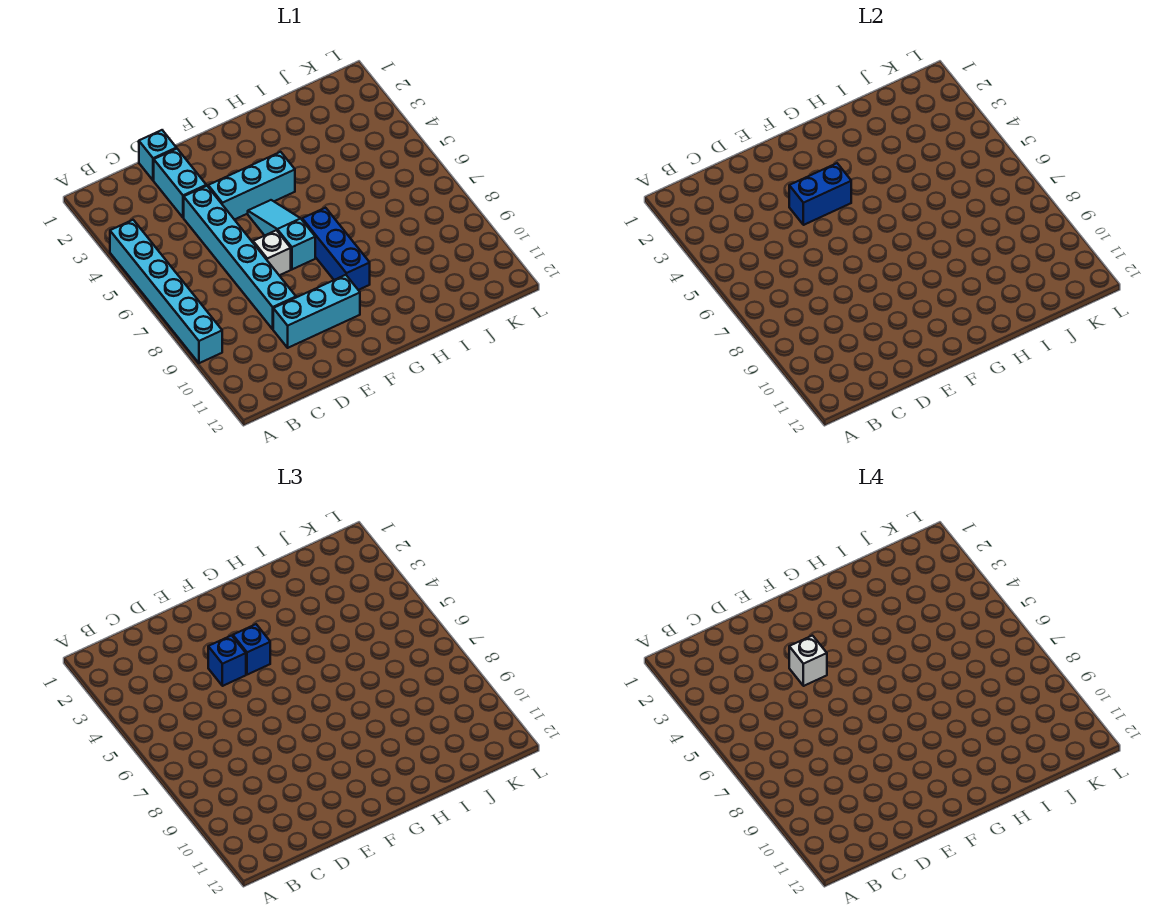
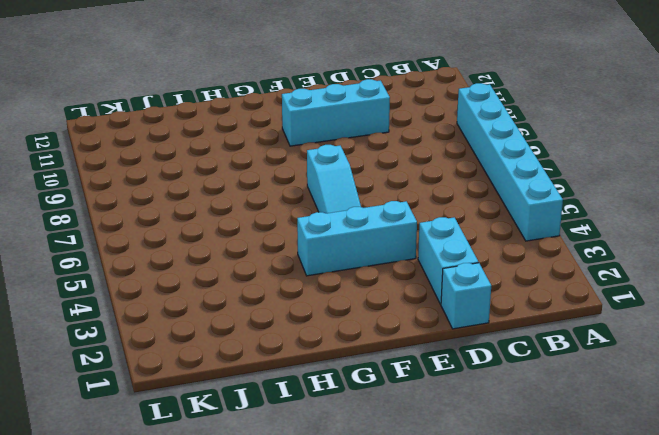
none -> cyan brick D4:D9 level 1
none -> white brick E7 level 1
none -> blue brick G7:G9 level 1

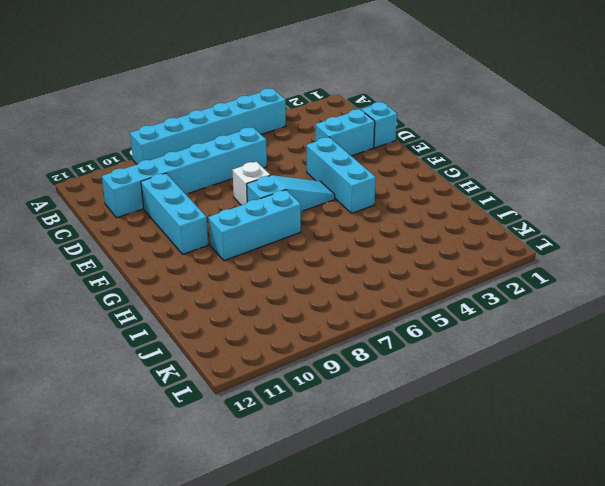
cyan brick C6:C11 level 1 -> cyan brick D4:D9 level 1
cyan brick G7:G9 level 1 -> blue brick G7:G9 level 1
none -> blue brick E4:F4 level 2
none -> blue brick E4 level 3
none -> blue brick F4 level 3

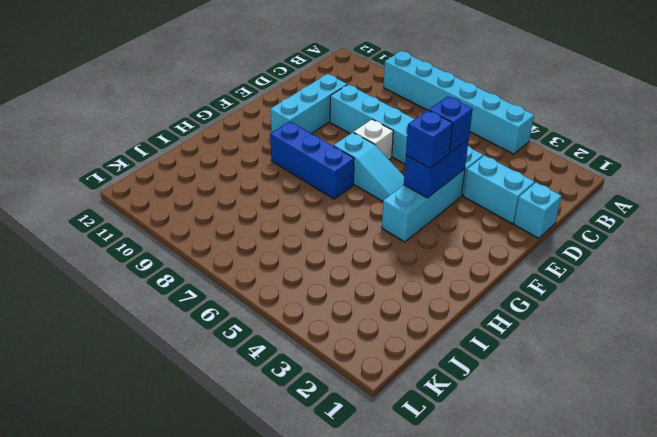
none -> white brick E4 level 4

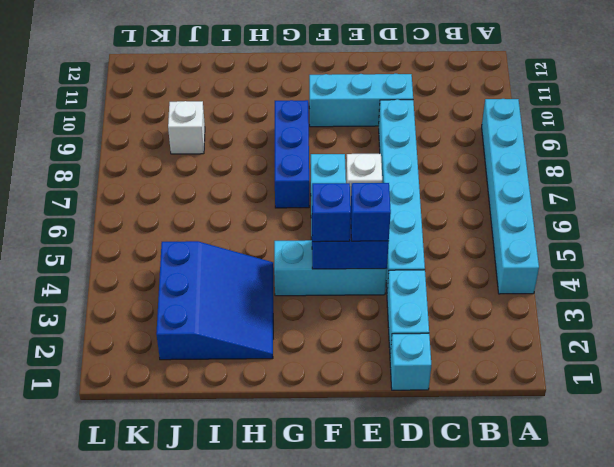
blue slope H2:J4 level 1 top J -> none
white brick J9 level 1 -> white brick E4 level 4

